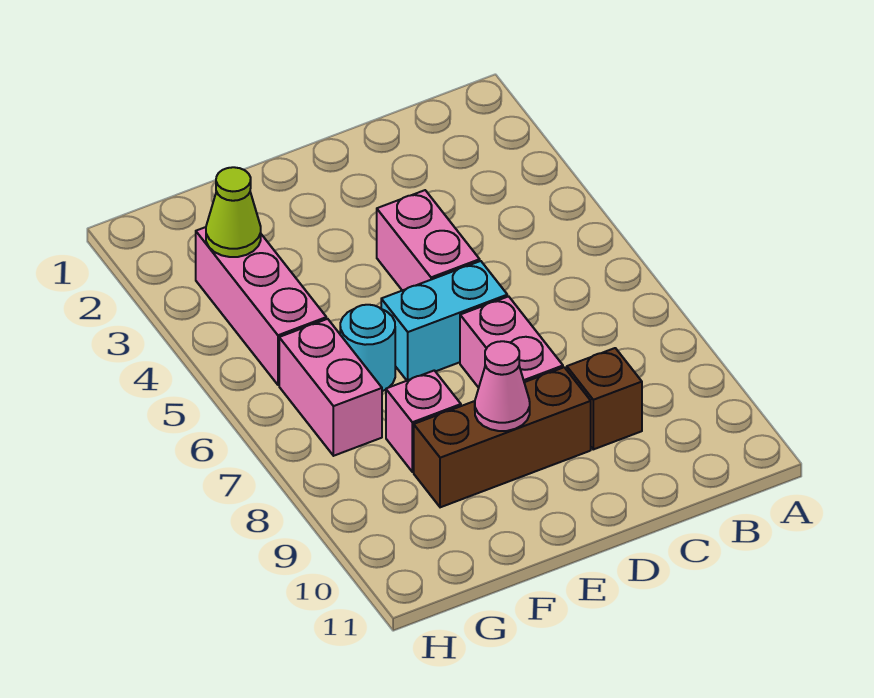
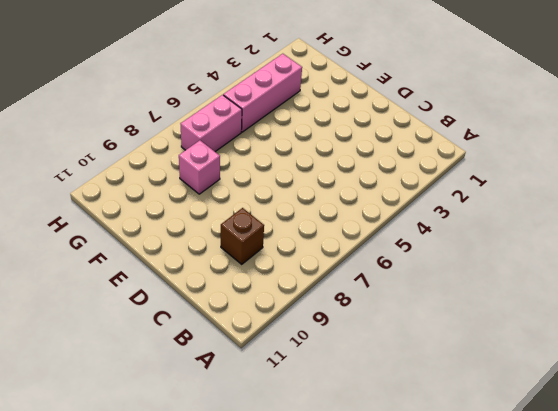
none -> pink brick D4:D5 level 1
none -> cyan brick D6:E6 level 1

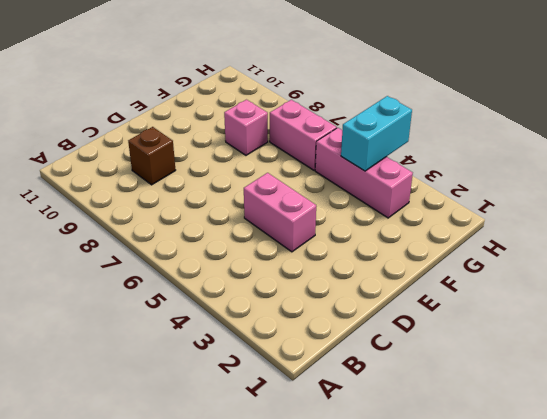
cyan brick G4:H4 level 2 -> cyan brick D6:E6 level 1
none -> pink brick D7:D8 level 1
none -> brown brick D9:F9 level 1

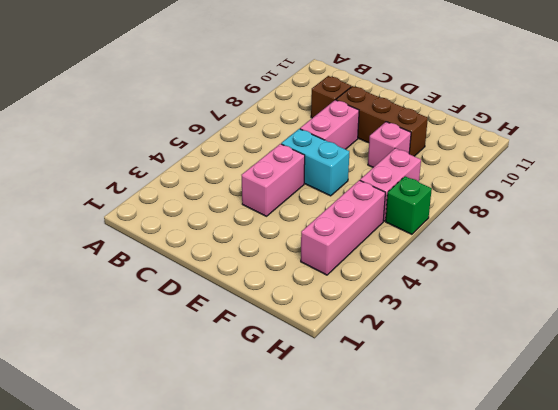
green brick H6 level 1 -> none
none -> cyan round brick F6 level 1
none -> pink cone E9 level 2

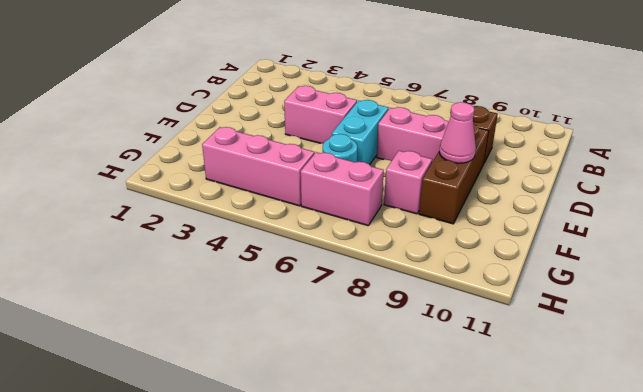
none -> lime cone G3 level 2

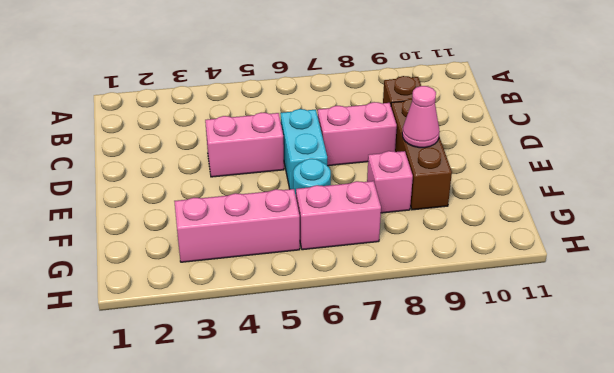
none -> lime cone G3 level 2

